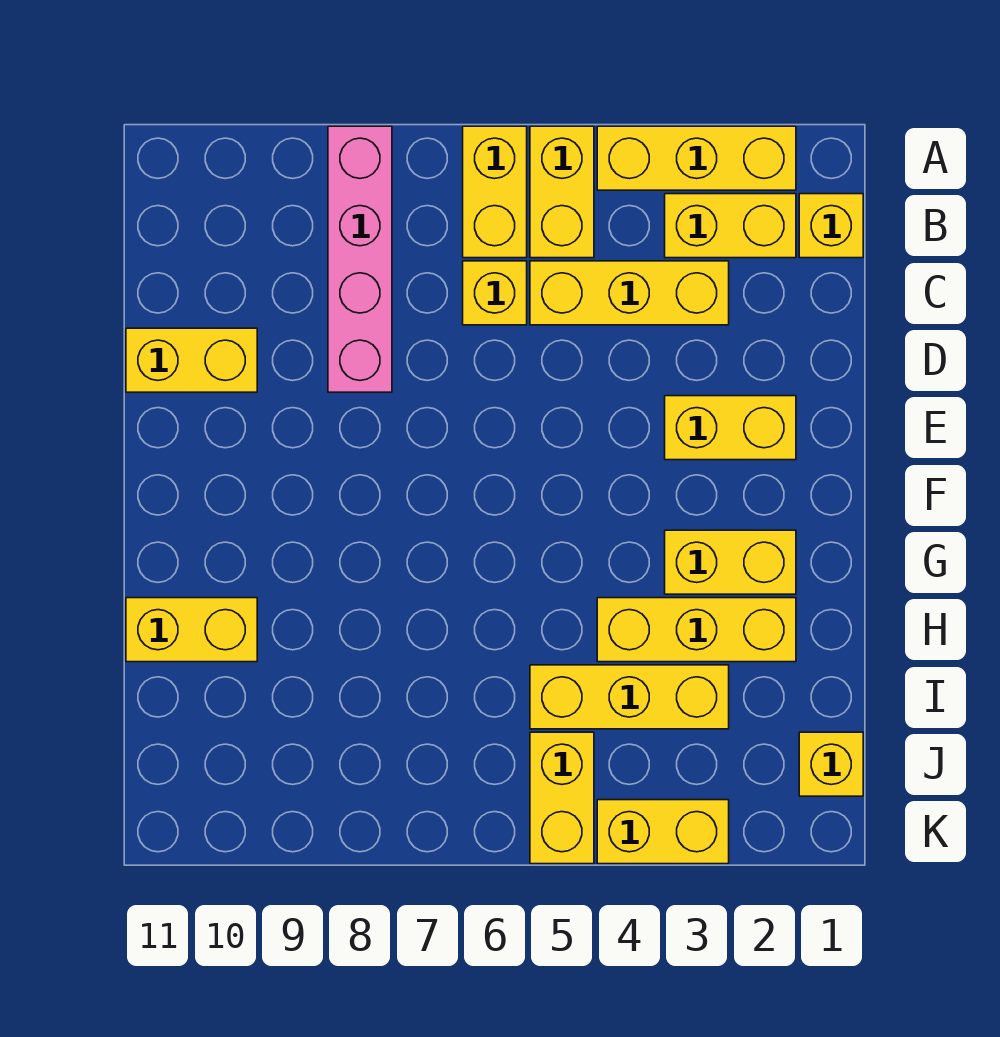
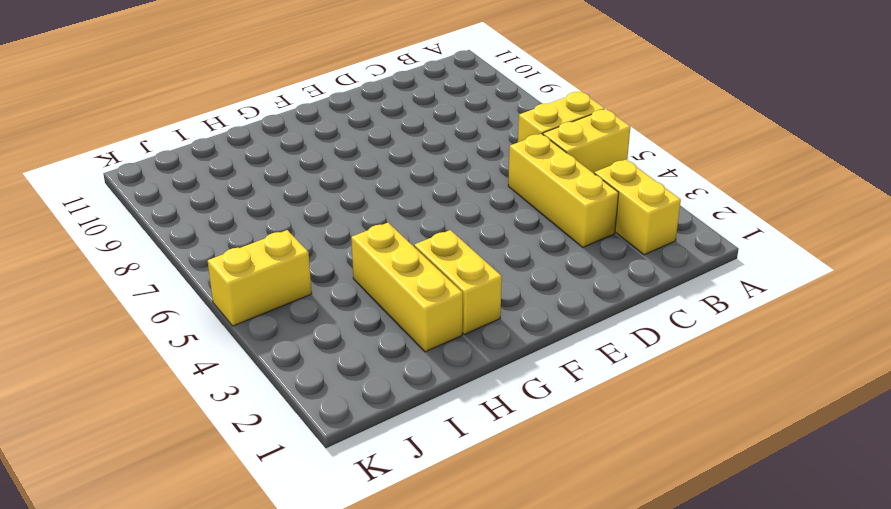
none -> yellow brick A2:A4 level 1
none -> pink brick A8:D8 level 1
none -> yellow brick B1 level 1

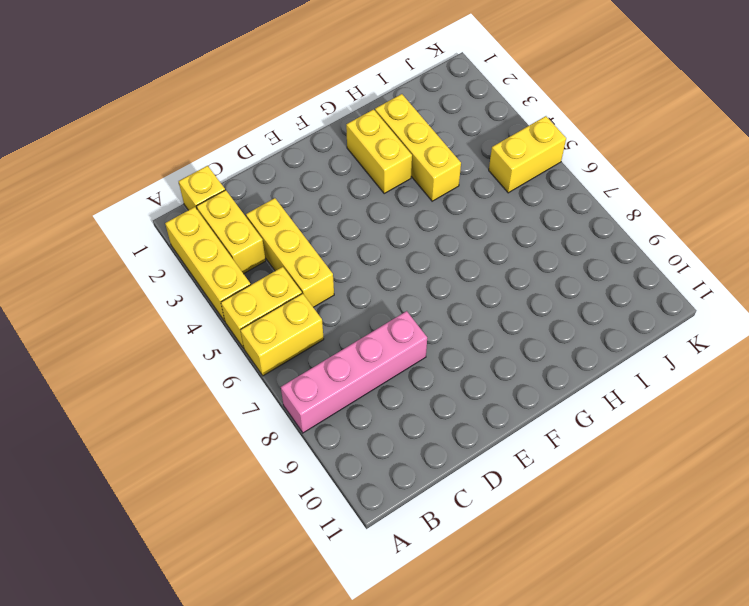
none -> yellow brick C6 level 1
none -> yellow brick D10:D11 level 1
none -> yellow brick E2:E3 level 1

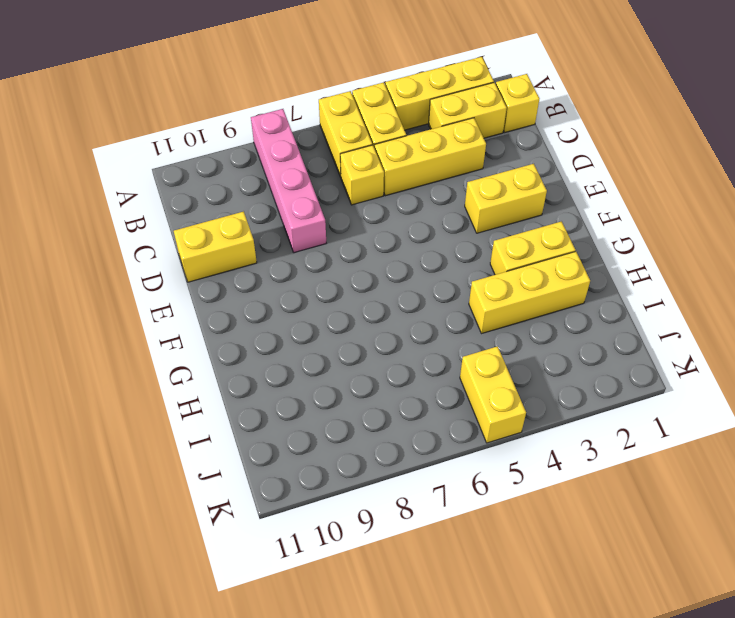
none -> yellow brick H10:H11 level 1
none -> yellow brick I3:I5 level 1
none -> yellow brick J1 level 1

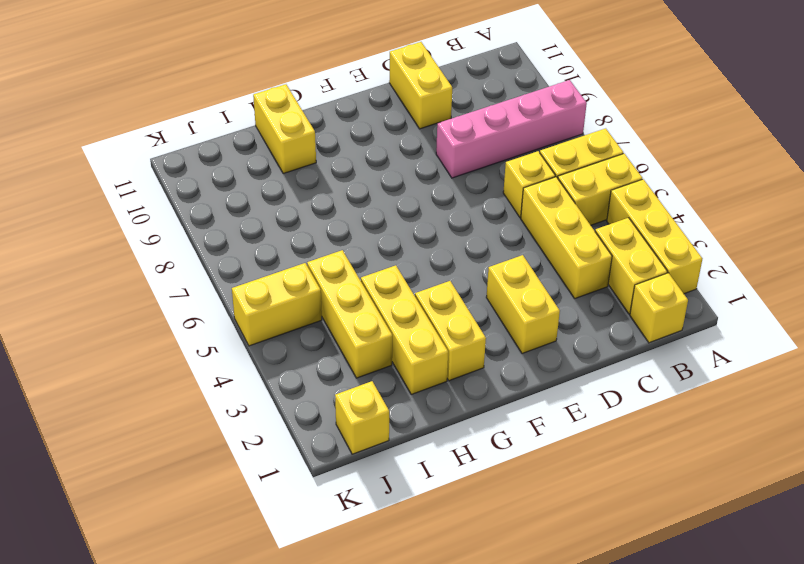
none -> yellow brick K3:K4 level 1

